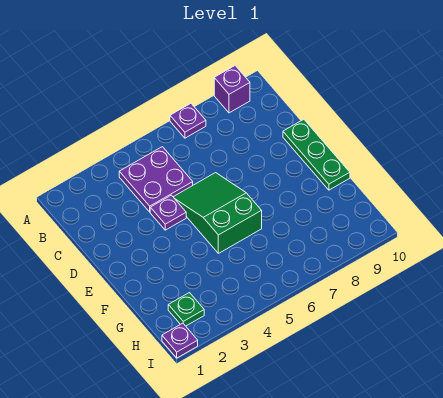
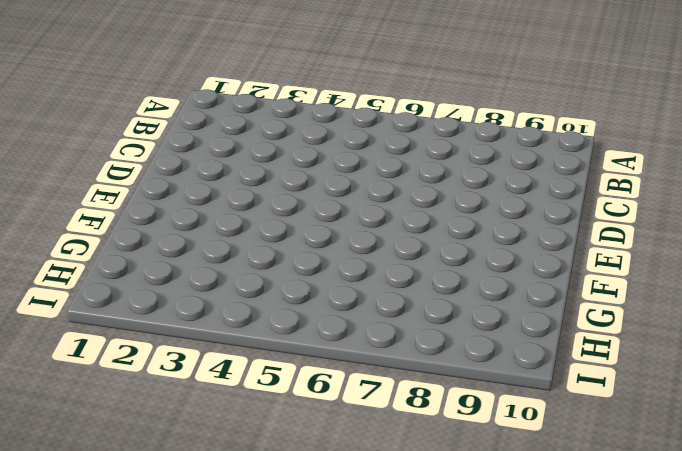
none -> purple plate A7 level 1
none -> purple brick A9 level 1

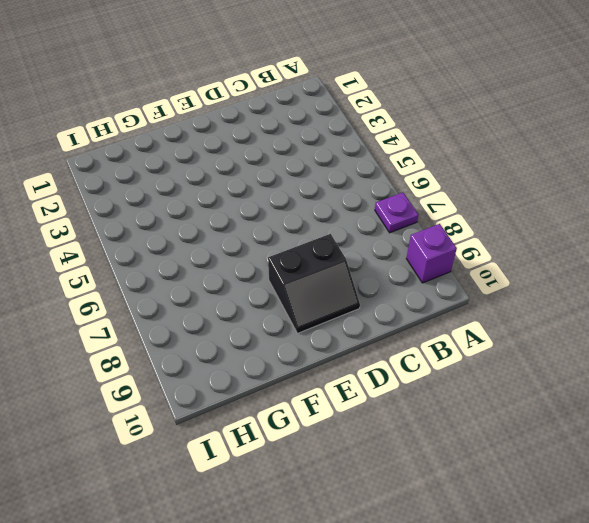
black slope D8:E9 level 1 top 8 -> none
none -> purple plate B4:C5 level 1
none -> purple plate D4 level 1

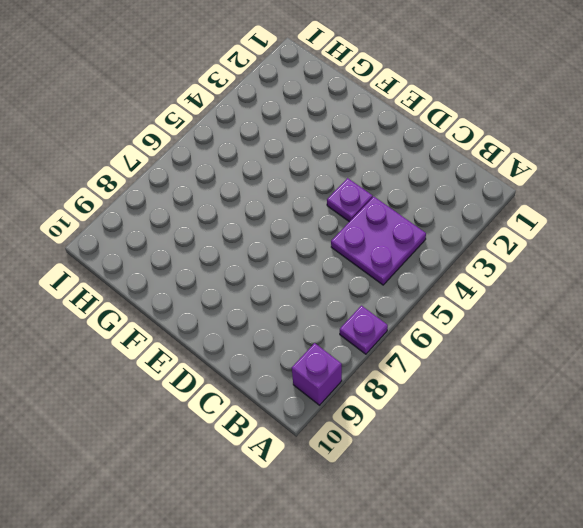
none -> green slope D5:F6 level 1 top F
none -> green plate D10:F10 level 1

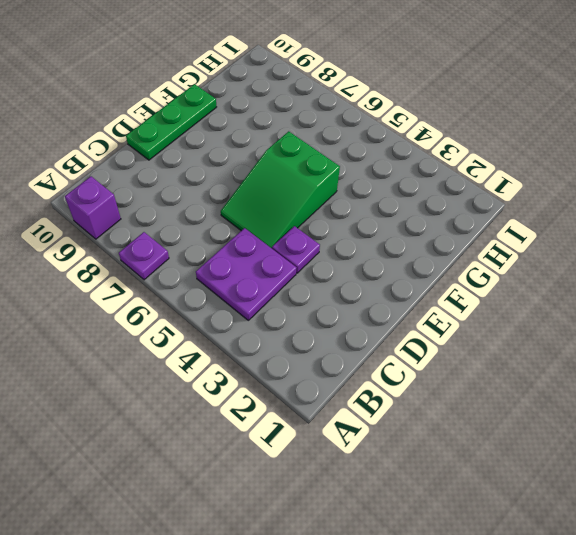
none -> green plate H2 level 1
none -> purple plate I1 level 1

